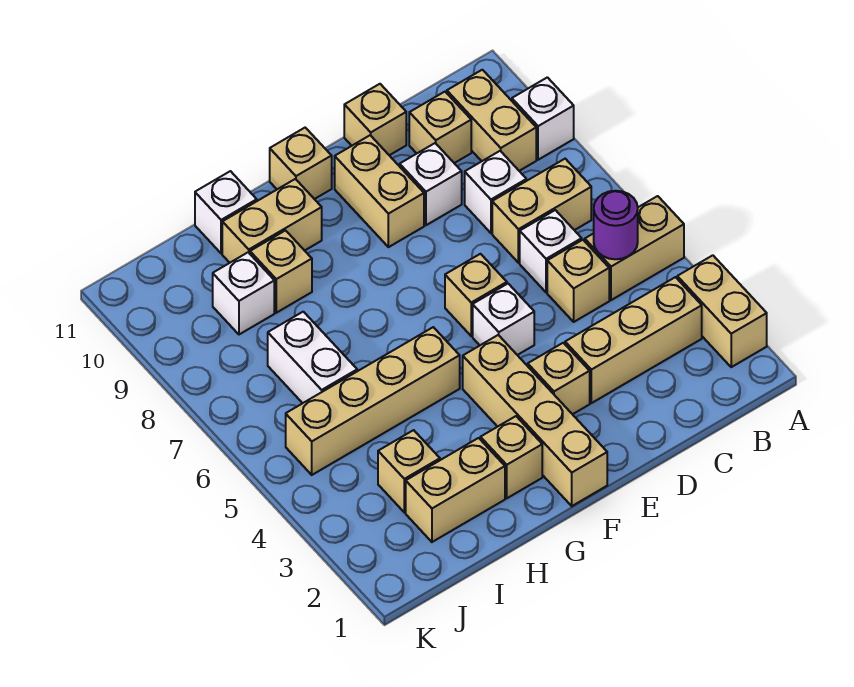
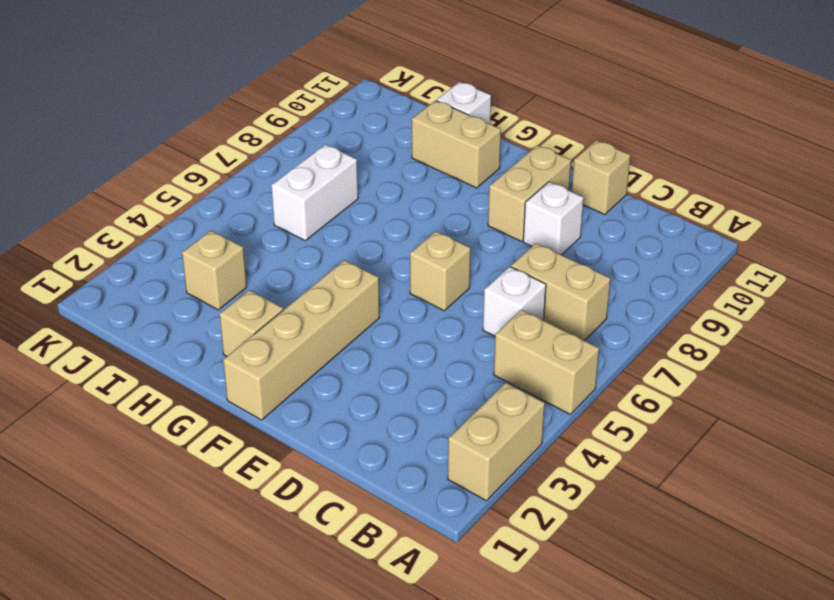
none -> white brick A9 level 1
none -> tan brick B3:D3 level 1
none -> tan brick B9:B10 level 1

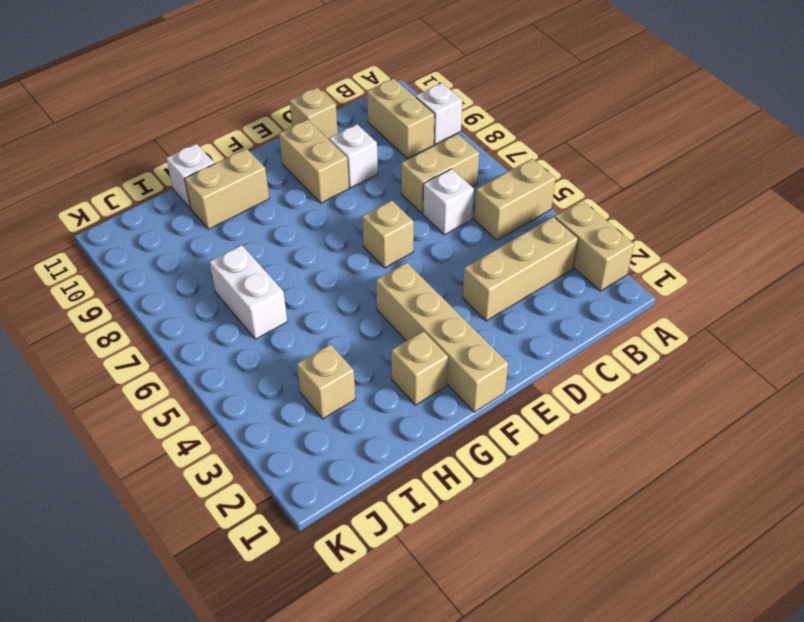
none -> tan brick C5 level 1
none -> white brick C8 level 1
none -> tan brick C10 level 1

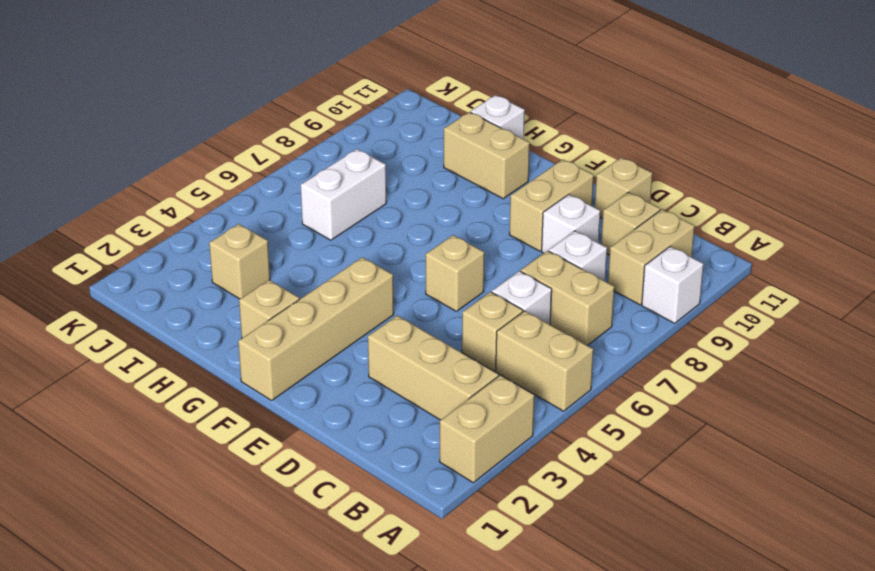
none -> tan brick E3 level 1
none -> white brick E5 level 1
none -> tan brick F11 level 1

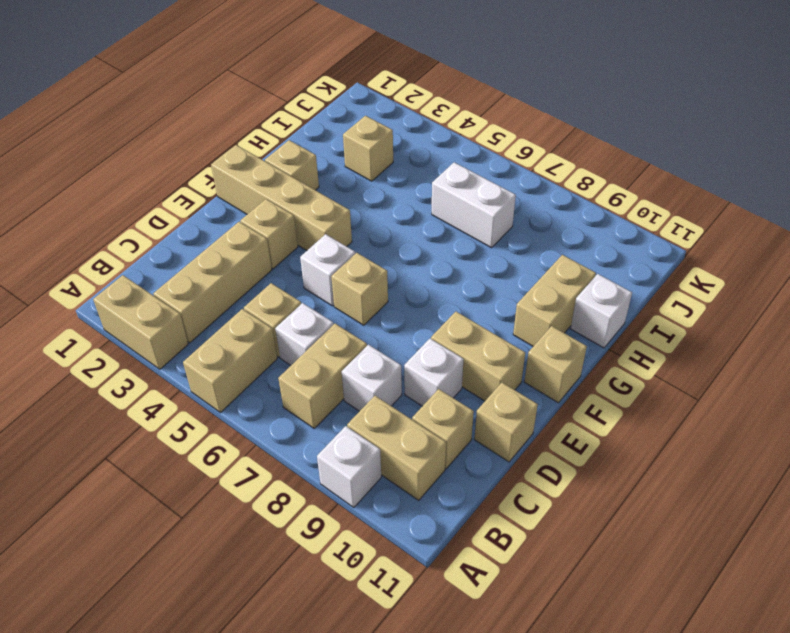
none -> tan brick G5:J5 level 1
none -> tan brick H2:I2 level 1
none -> tan brick H9 level 1

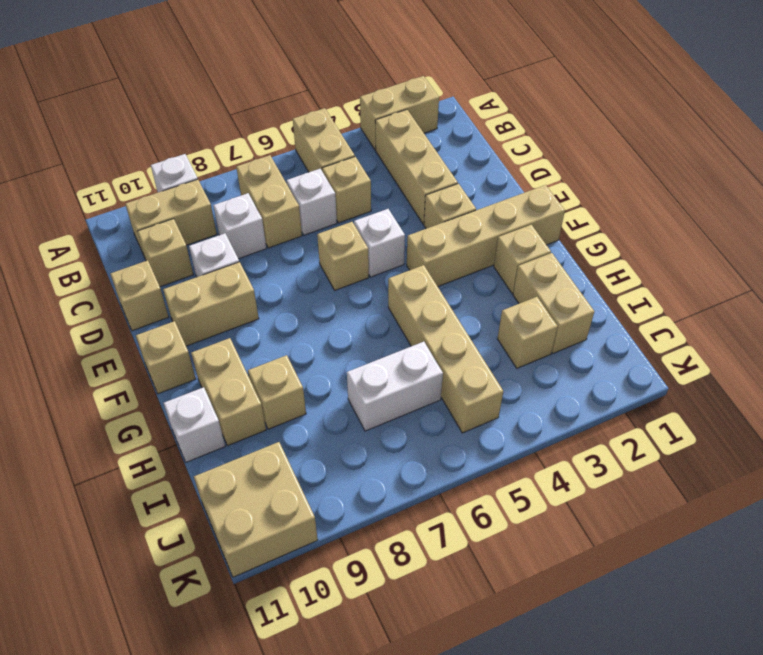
tan brick J10:K11 level 1 -> none
none -> white brick I9 level 1
none -> purple round brick B5 level 2

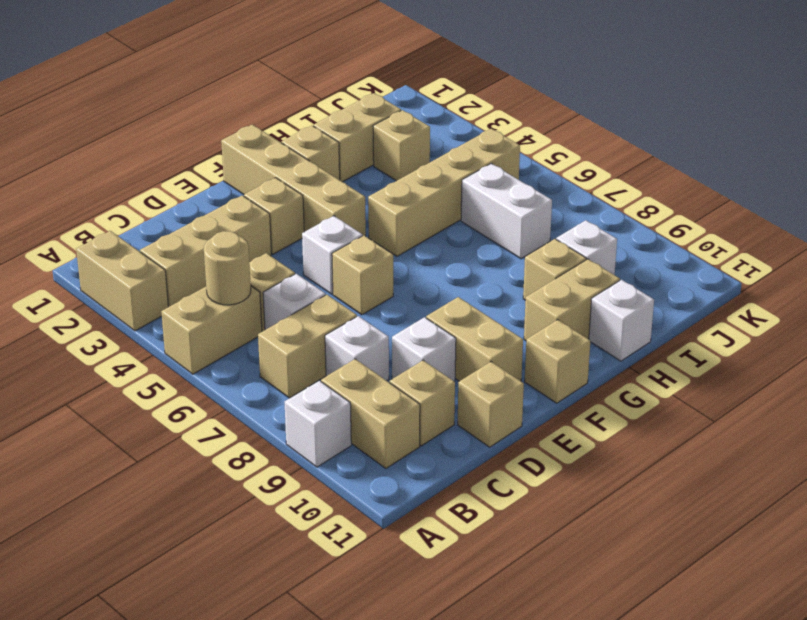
tan round brick B5 level 2 -> purple round brick B5 level 2

